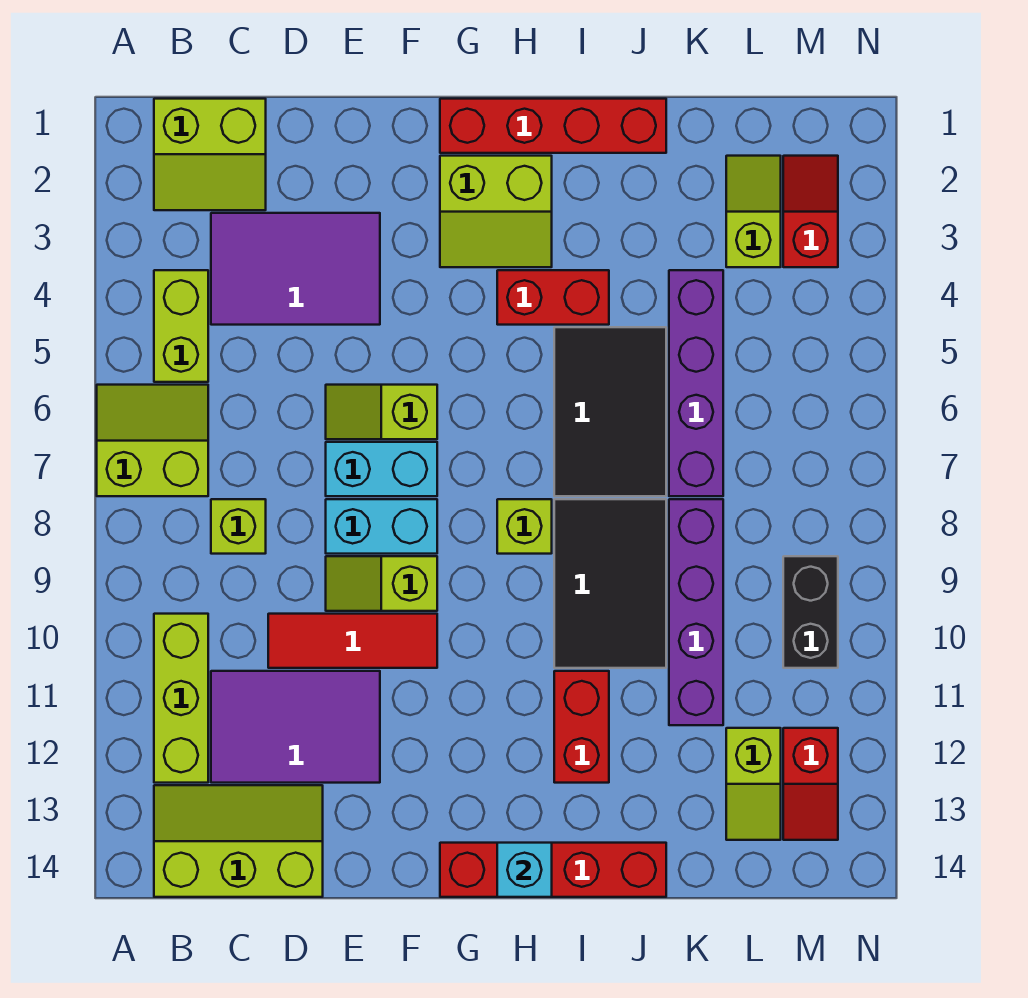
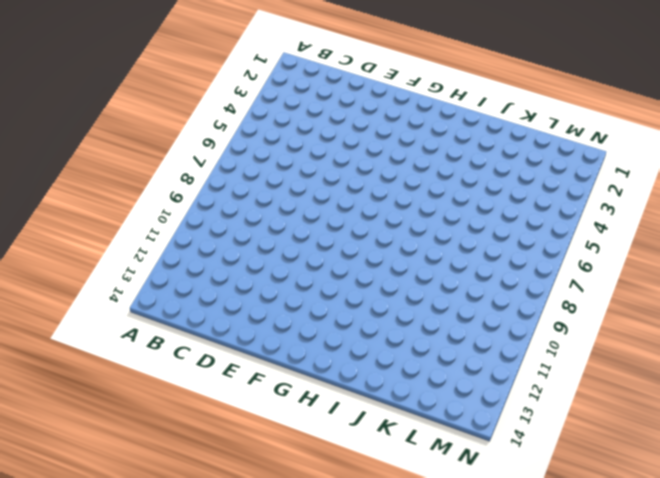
none -> lime slope A6:B7 level 1 top 7
none -> lime slope B1:C2 level 1 top 1
none -> lime brick B4:B5 level 1

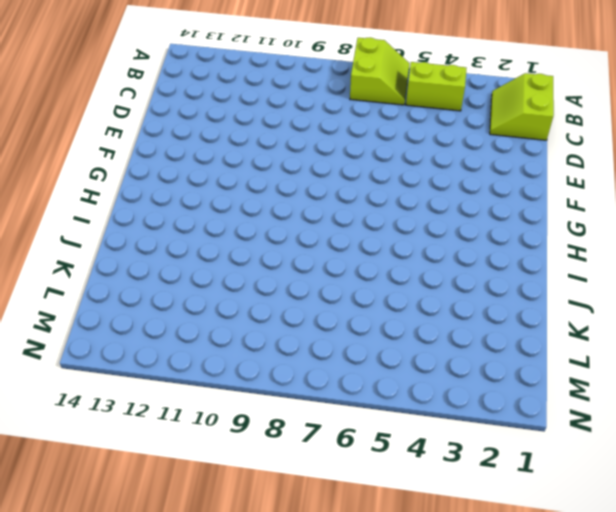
none -> lime brick B10:B12 level 1
none -> lime slope B13:D14 level 1 top 14
none -> purple tile C3:E4 level 1

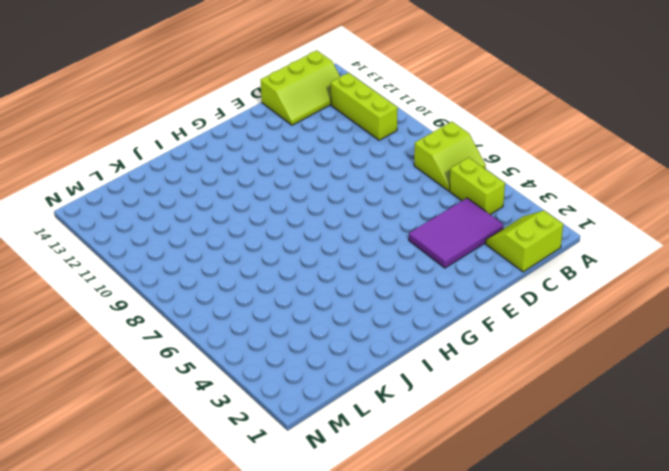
none -> lime brick C8 level 1
none -> purple tile C11:E12 level 1
none -> red tile D10:F10 level 1

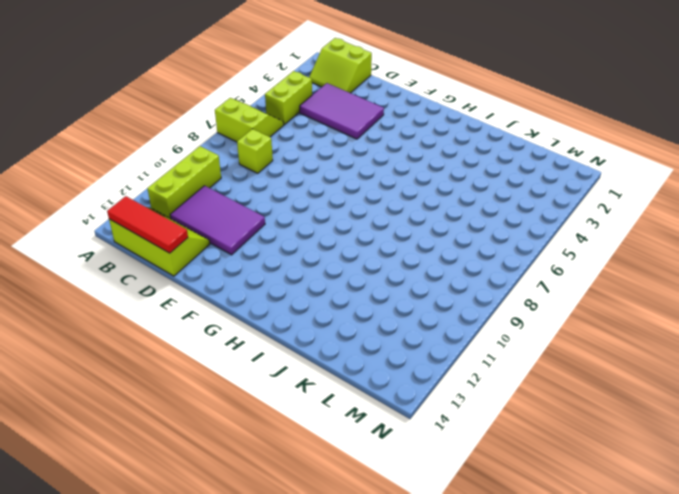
red tile B14:D14 level 2 -> red tile D10:F10 level 1
none -> lime slope E6:F6 level 1 top F
none -> cyan brick E7:F7 level 1
none -> cyan brick E8:F8 level 1

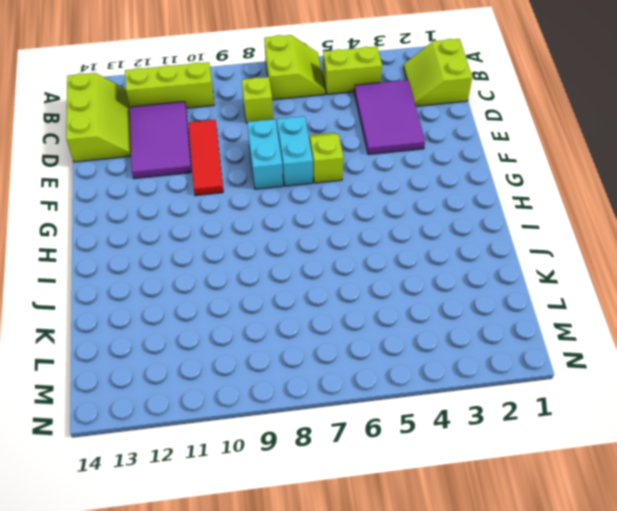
none -> lime slope E9:F9 level 1 top F
none -> red brick G1:J1 level 1
none -> lime slope G2:H3 level 1 top 2

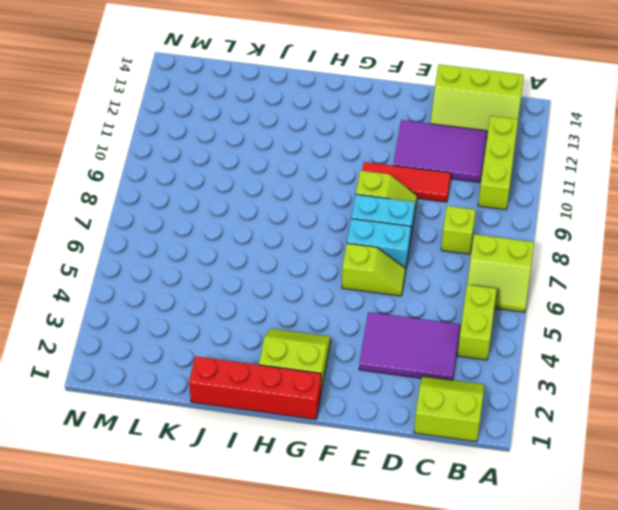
none -> red brick G14:J14 level 1
none -> red brick H4:I4 level 1
none -> lime brick H8 level 1

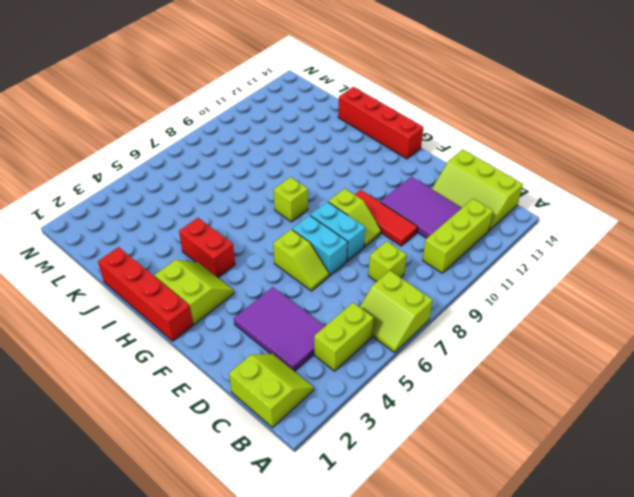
none -> black tile I5:J7 level 1
none -> black tile I8:J10 level 1
none -> red brick I11:I12 level 1

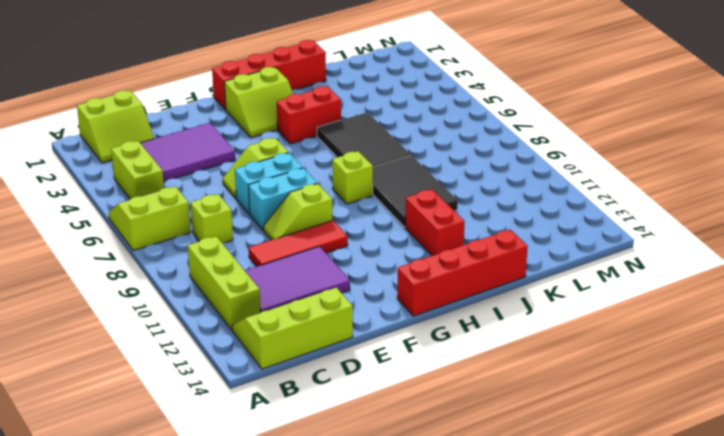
none -> purple brick K4:K7 level 1
none -> purple brick K8:K11 level 1
none -> lime slope L2:L3 level 1 top 3

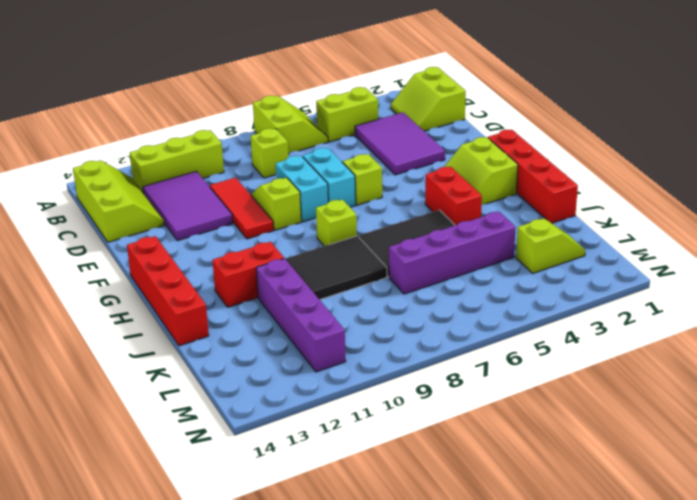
purple brick J11:M11 level 1 -> purple brick K8:K11 level 1
none -> lime slope L12:L13 level 1 top 12
none -> red slope M2:M3 level 1 top 3
none -> black brick M9:M10 level 1

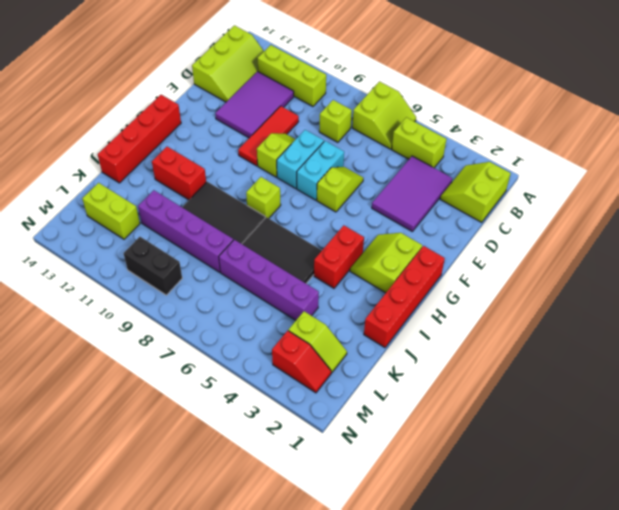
lime brick L12:L13 level 1 -> lime slope L12:L13 level 1 top 12
none -> red slope M12:M13 level 1 top 12
none -> cyan brick H14 level 2

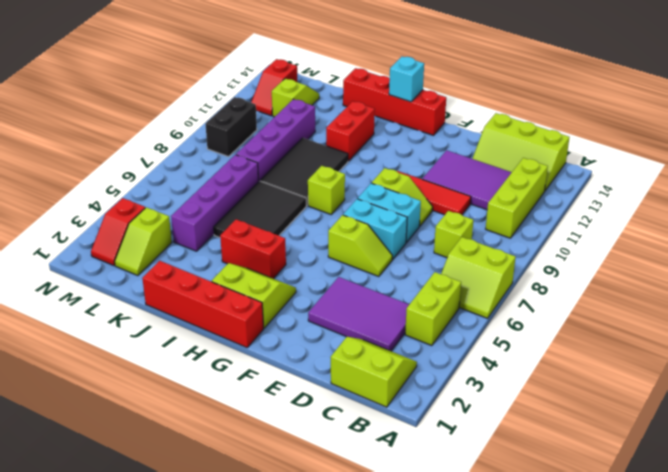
red slope M12:M13 level 1 top 13 -> red slope M12:M13 level 1 top 12

